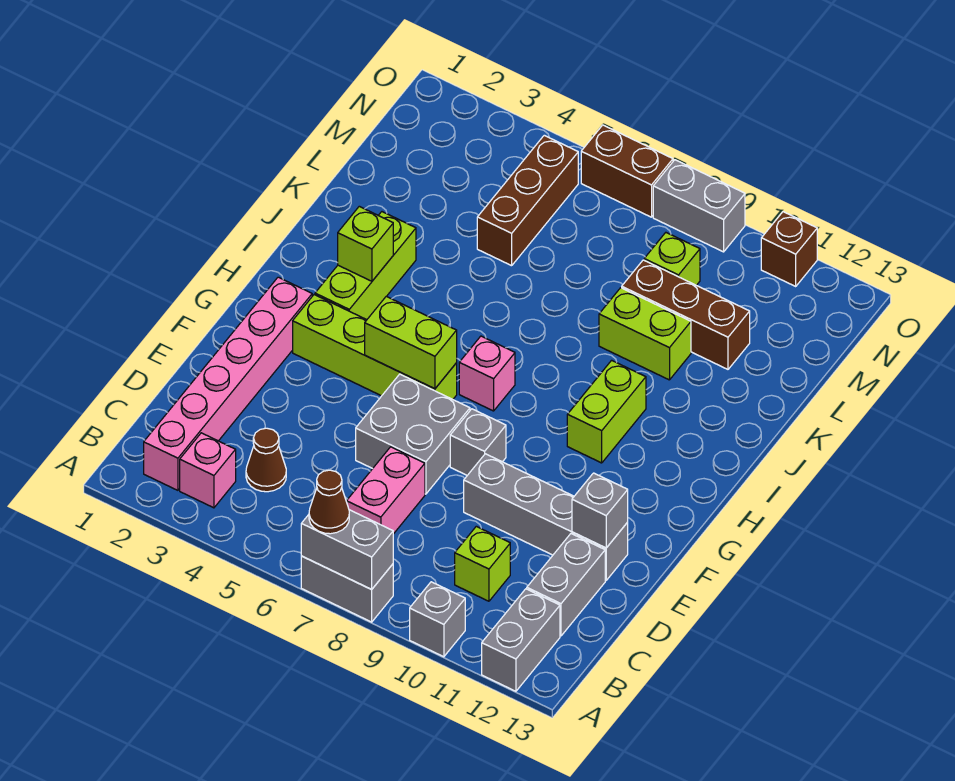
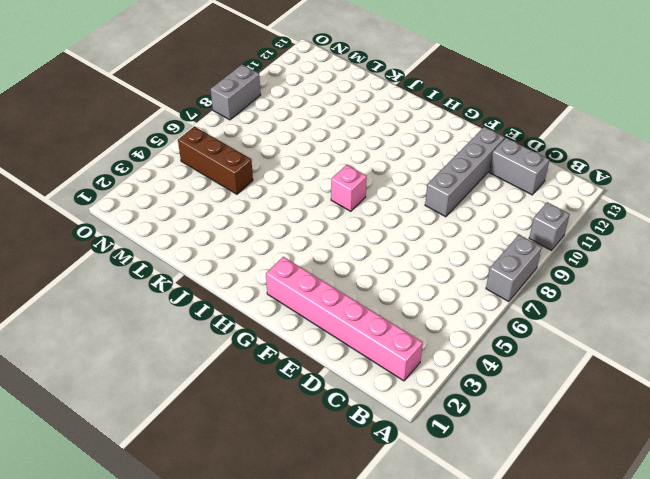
none -> grey brick A12:B12 level 1
none -> pink brick B3 level 1
none -> brown cone C4 level 1

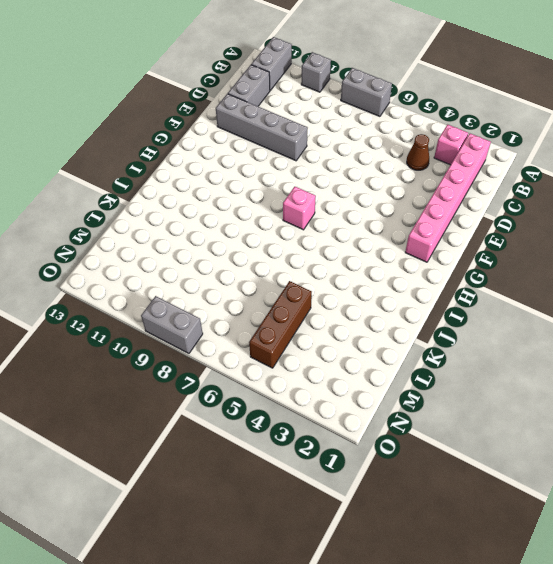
none -> pink brick C7:D7 level 1
none -> lime brick C10 level 1
none -> grey brick E6:F7 level 1

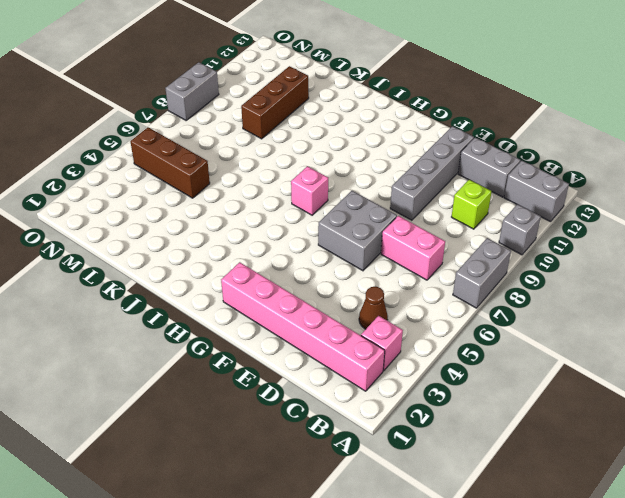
none -> grey brick F8 level 1
none -> lime brick G3:G6 level 1
none -> lime brick H3:J3 level 1

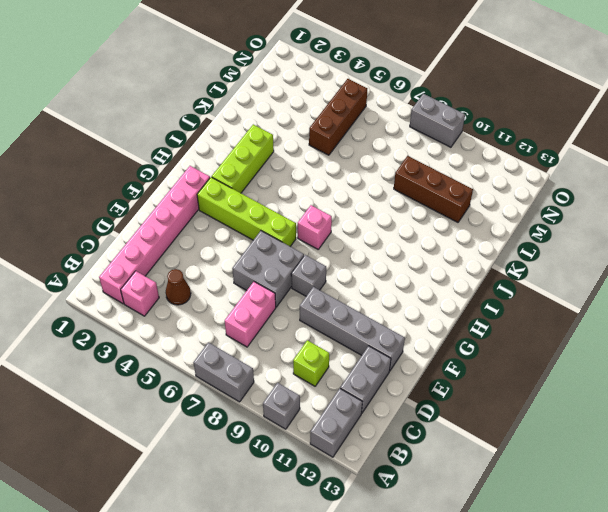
none -> lime brick H10:I10 level 1
none -> lime brick K9:K10 level 1
none -> lime brick M9 level 1

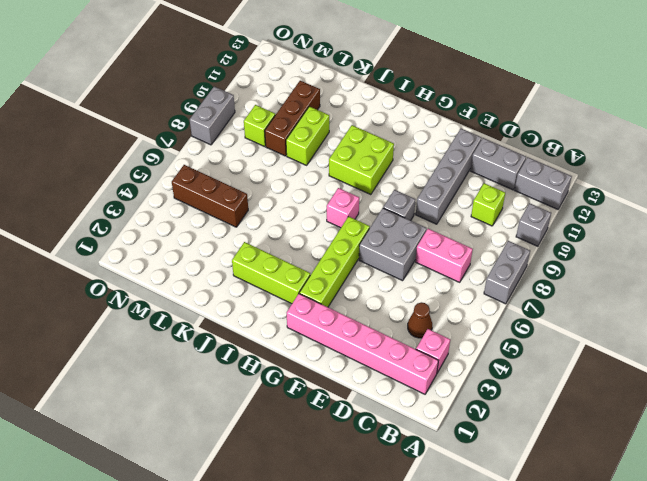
lime brick H9:I10 level 1 -> lime brick H10:I10 level 1
none -> brown brick O6:O7 level 1
none -> brown brick O11 level 1
none -> grey brick A7:A8 level 2

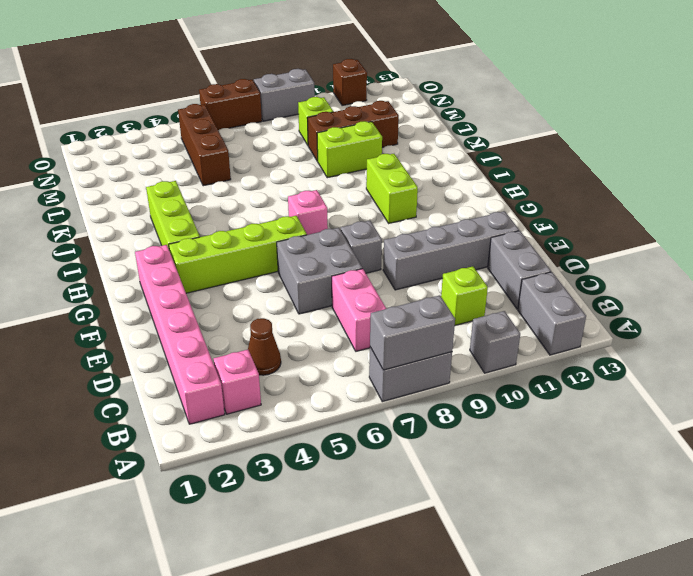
none -> grey brick E12 level 2
none -> lime brick G5:G6 level 2
none -> lime brick I3 level 2

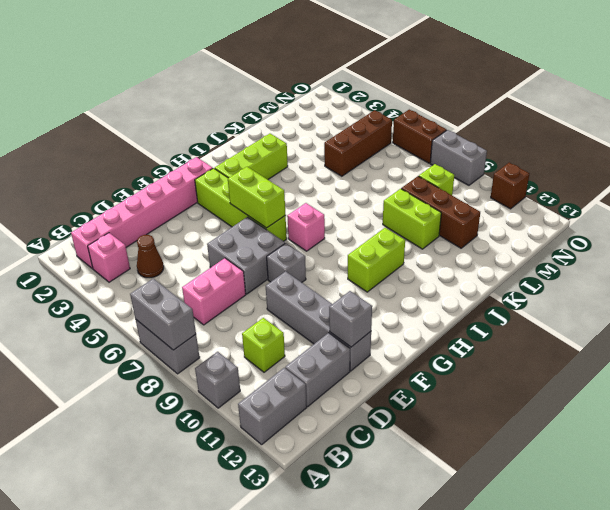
none -> lime brick I3 level 2
none -> brown cone A7 level 3

